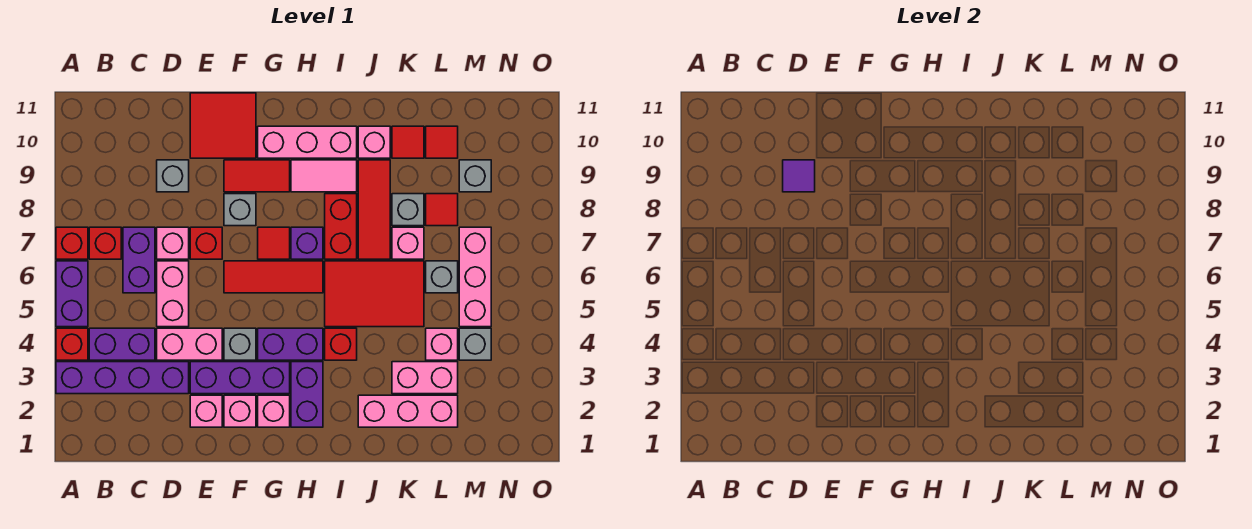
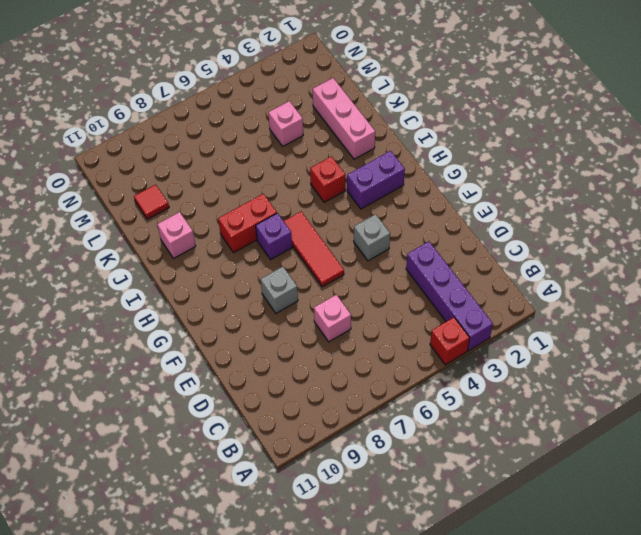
none -> purple brick A5:A6 level 1
none -> red brick A7 level 1
none -> purple brick B4:C4 level 1
none -> red brick B7 level 1

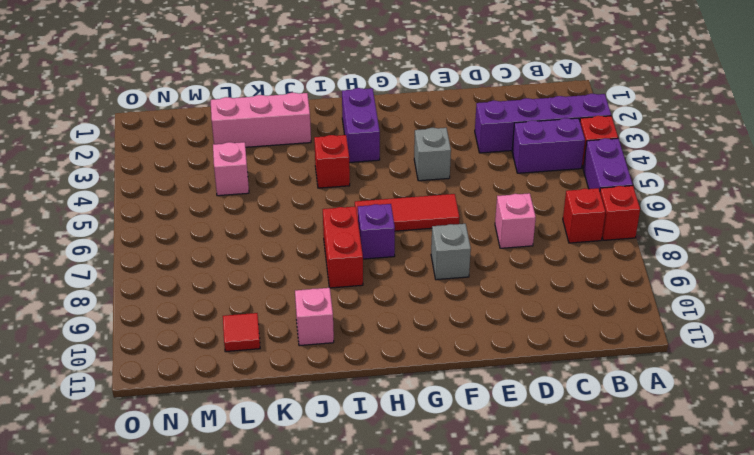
none -> purple brick C6:C7 level 1
none -> pink brick D4:E4 level 1
none -> pink brick D5:D6 level 1
none -> grey brick D9 level 1

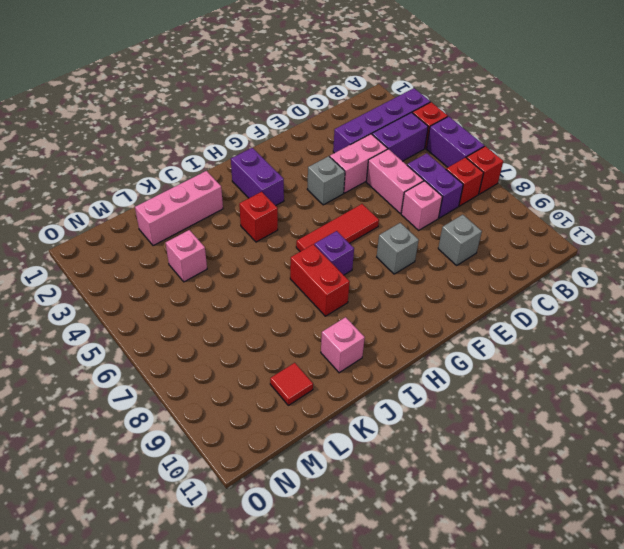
none -> pink brick E2 level 1
none -> purple brick E3:G3 level 1
none -> red brick E7 level 1
none -> red tile E10:F11 level 1

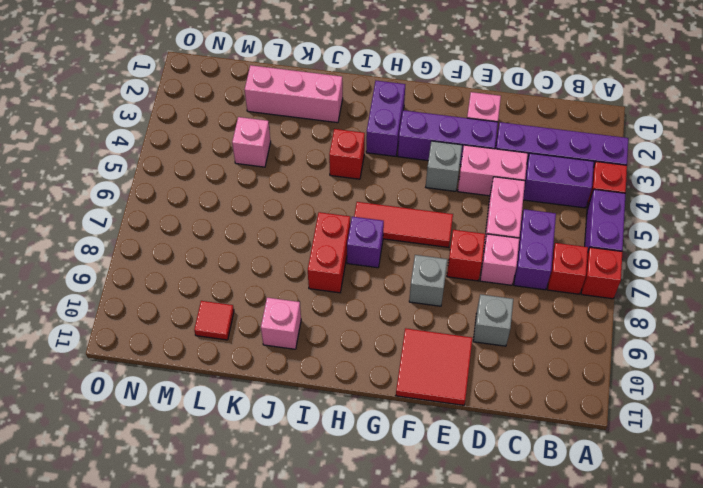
none -> pink brick F2 level 1
none -> red tile F9:G9 level 1
none -> pink brick G2 level 1
none -> purple brick G4:H4 level 1

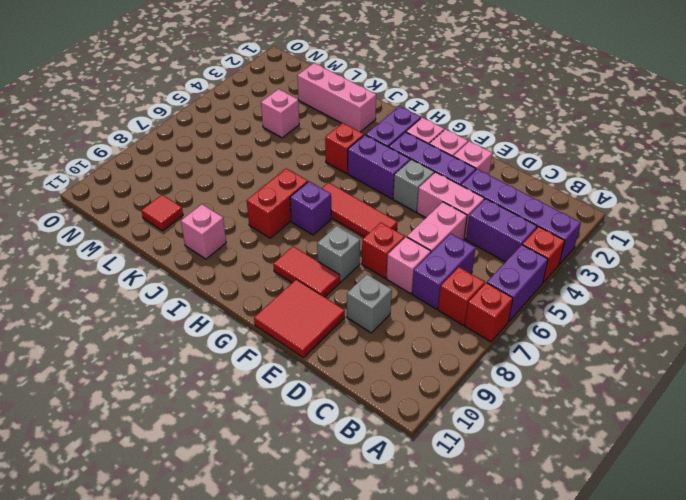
none -> red tile G7 level 1
none -> pink brick G10:I10 level 1
none -> pink tile H9:I9 level 1
none -> red tile I5:K6 level 1

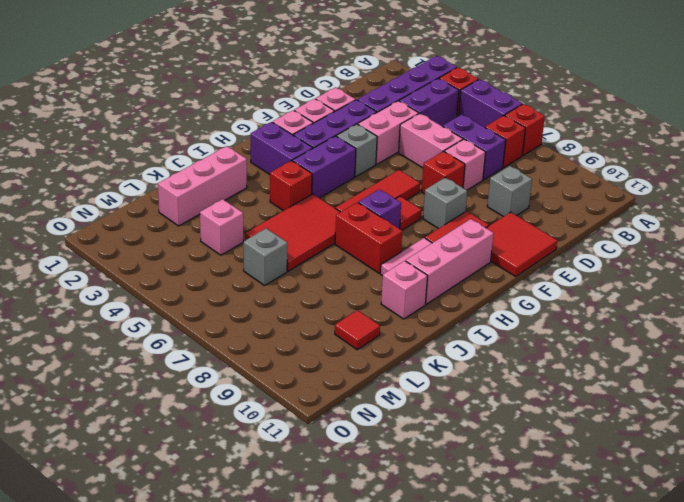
none -> red tile J7:J9 level 1
none -> pink brick K3:L3 level 1
none -> pink brick K7 level 1
none -> grey brick K8 level 1

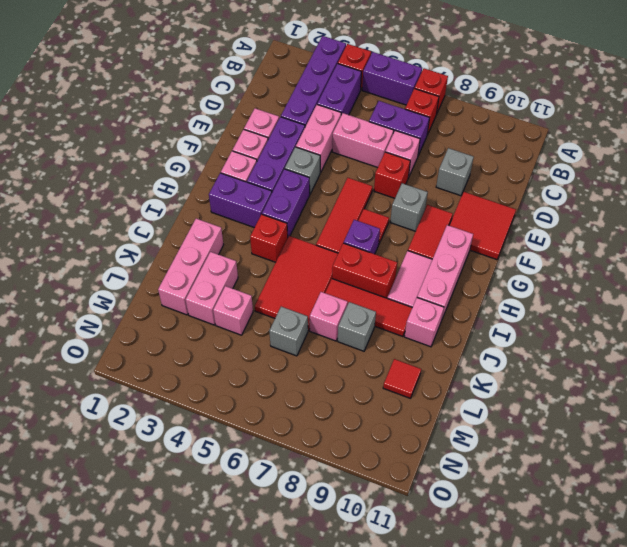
none -> red tile K10 level 1
none -> red tile L8 level 1
none -> grey brick M4 level 1
none -> pink brick M5:M7 level 1

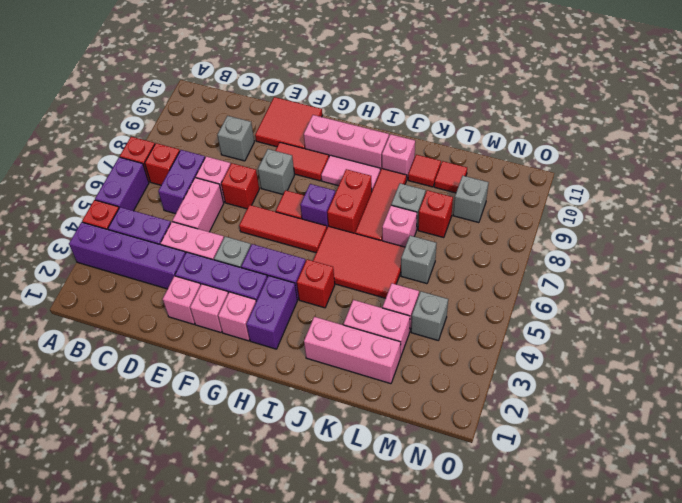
red brick L8 level 1 -> red tile L8 level 1
none -> pink brick M5:M7 level 1
none -> purple tile D9 level 2

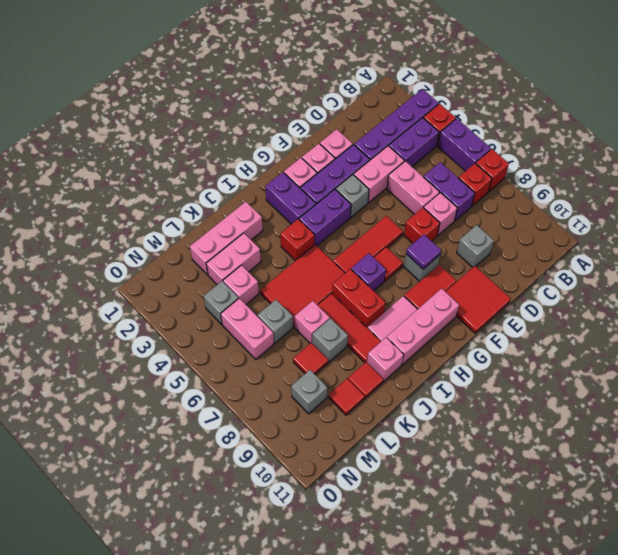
purple tile F8 level 2 -> purple tile D9 level 2
pink brick M5:M6 level 1 -> pink brick M5:M7 level 1

